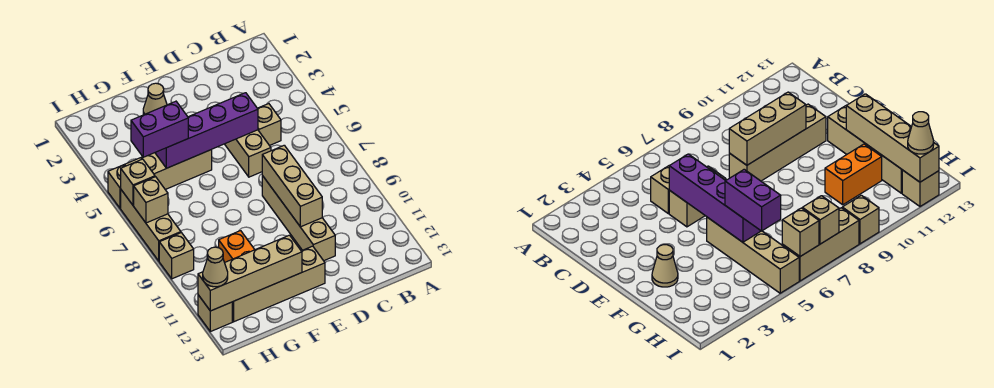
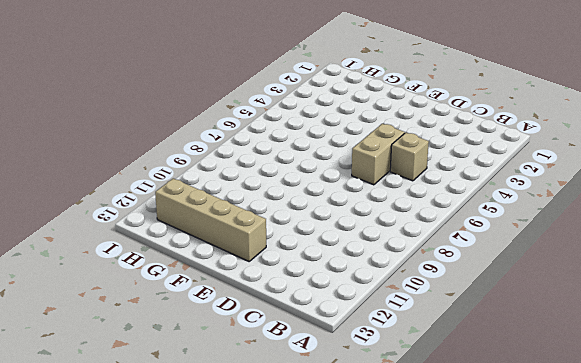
none -> tan brick D8:D11 level 1
none -> tan cone F2 level 1
none -> tan brick F5:I5 level 1

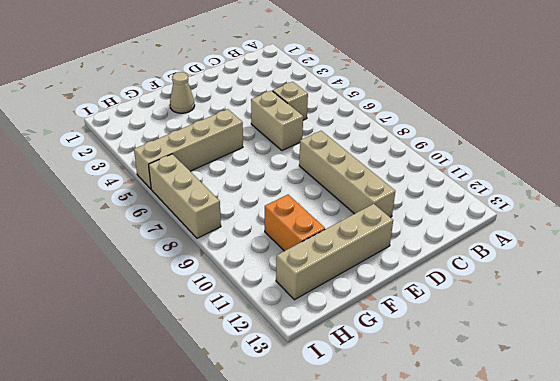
none -> tan brick I9 level 1
none -> tan brick I12 level 1
none -> purple brick D5:G5 level 2

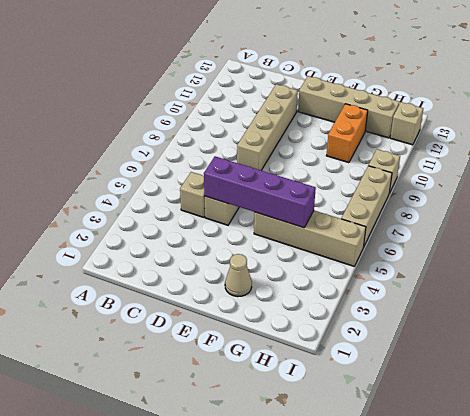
none -> tan brick D8:D10 level 2
none -> tan brick F12:I12 level 2
none -> tan brick I6 level 2

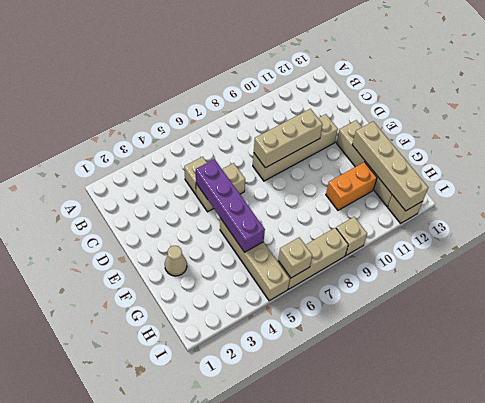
none -> tan brick I7 level 2
none -> purple brick G5:H5 level 3
none -> tan cone I12 level 3

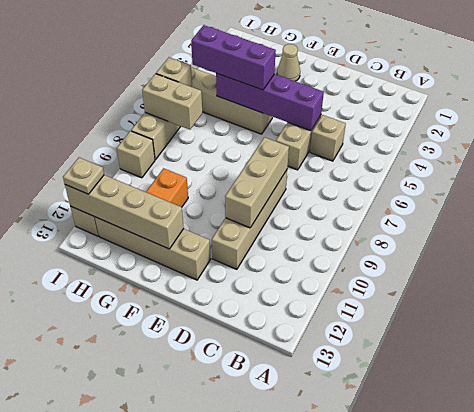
purple brick F5:H5 level 3 -> purple brick G5:H5 level 3
tan brick H7:I7 level 2 -> tan brick I7 level 2
tan plate I12 level 3 -> tan cone I12 level 3

